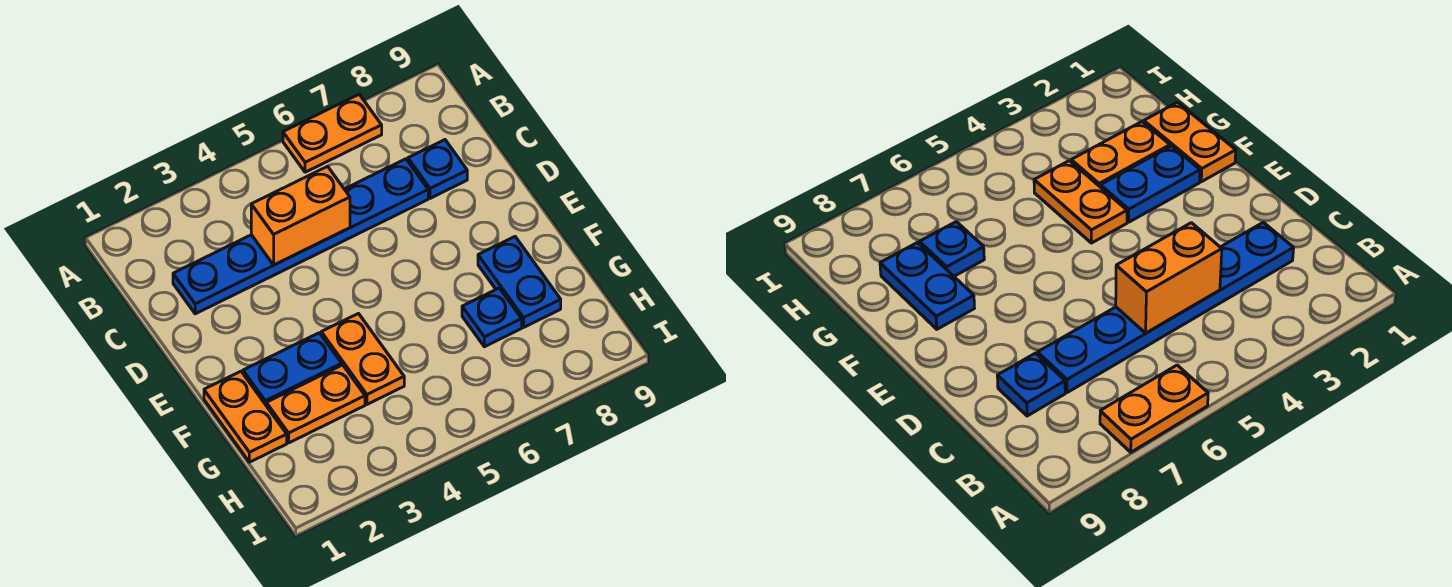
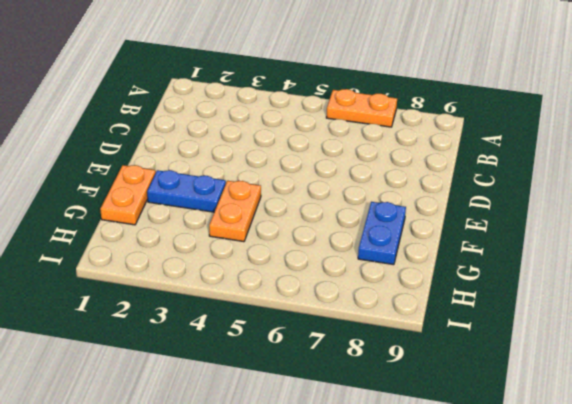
none -> blue plate C2:C7 level 1
none -> blue plate C8 level 1

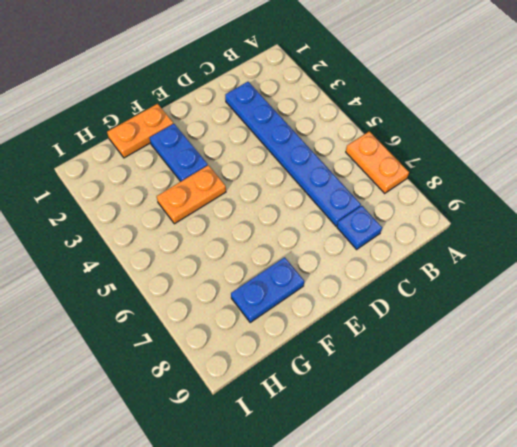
none -> orange plate G2:G3 level 1
none -> blue plate G7 level 1

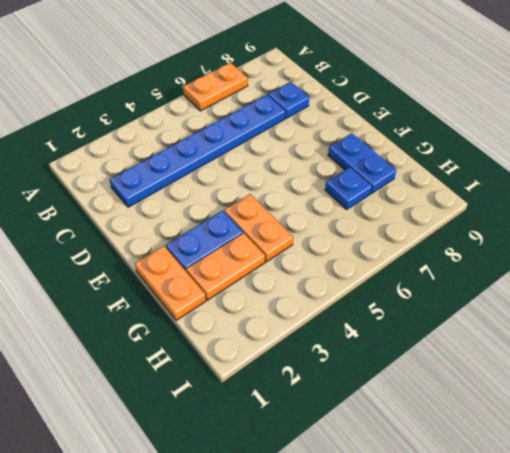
none -> orange brick C4:C5 level 2

